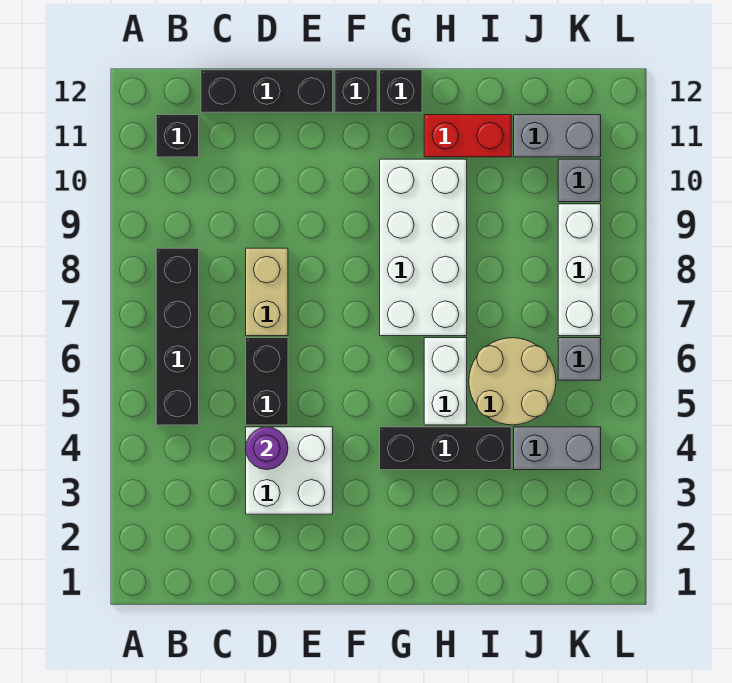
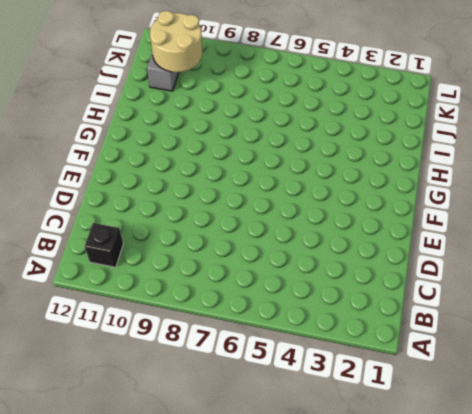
tan round brick J10:K11 level 2 -> tan round brick I5:J6 level 1
none -> black brick B5:B8 level 1
none -> black brick C12:E12 level 1
none -> white brick D3:E4 level 1

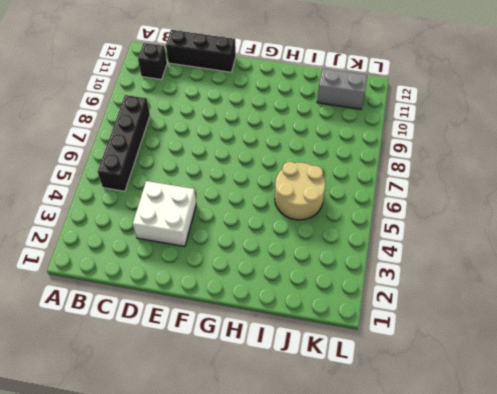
none -> black brick D5:D6 level 1
none -> tan brick D7:D8 level 1
none -> black brick F12 level 1

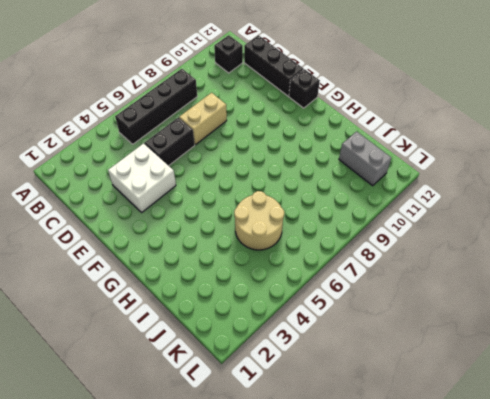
none -> black brick G4:I4 level 1
none -> white brick G7:H10 level 1
none -> black brick G12 level 1

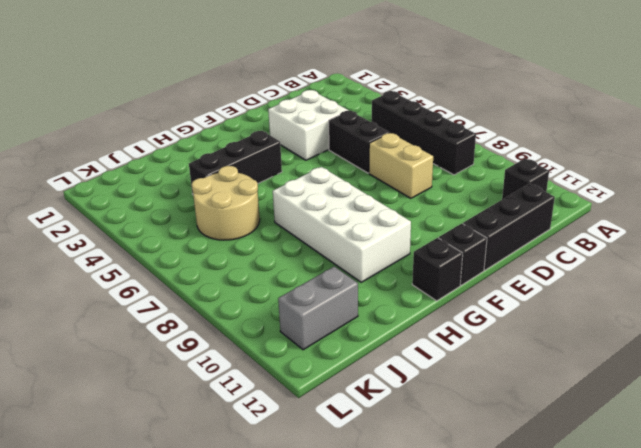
none -> white brick H5:H6 level 1
none -> red brick H11:I11 level 1
none -> grey brick J4:K4 level 1

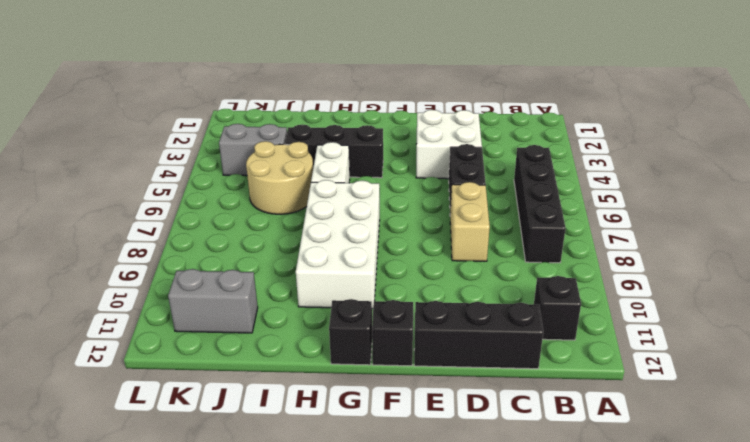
none -> red brick H11:I11 level 1
none -> grey brick K6 level 1
none -> white brick K7:K9 level 1

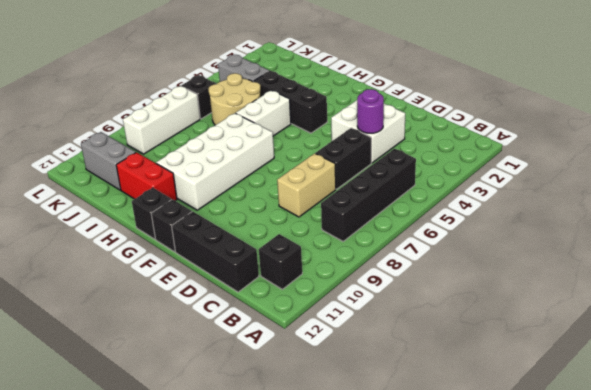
black brick K6 level 1 -> grey brick K6 level 1
none -> grey brick K10 level 1

